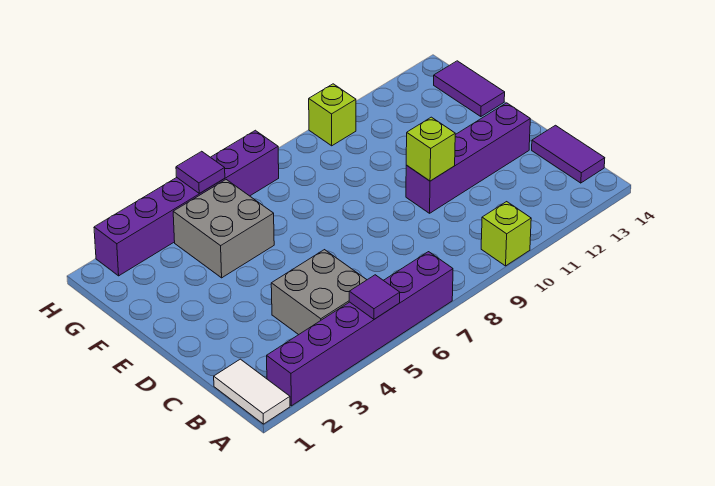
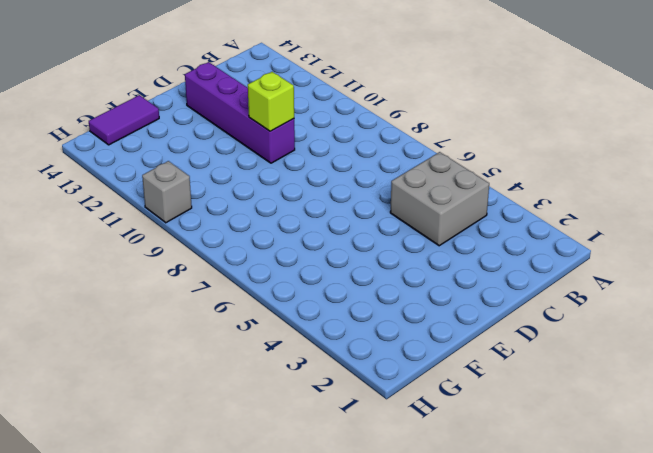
grey brick H10 level 1 -> lime brick H10 level 1
none -> white tile A1:B1 level 1
none -> purple brick A2:A7 level 1
none -> lime brick A10 level 1

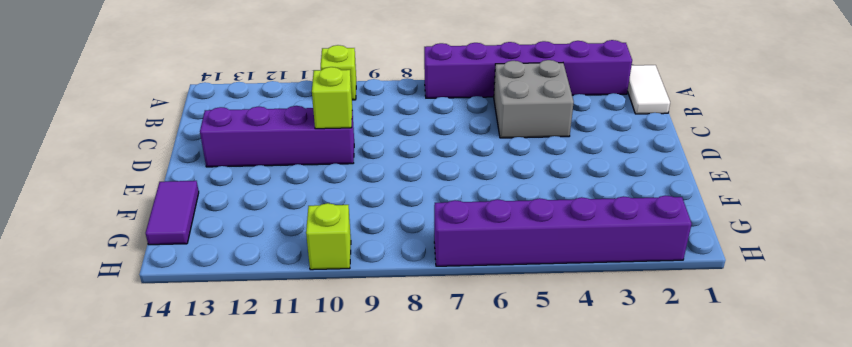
none -> purple tile B14:C14 level 1
none -> grey brick F4:G5 level 1
none -> purple tile A5 level 2

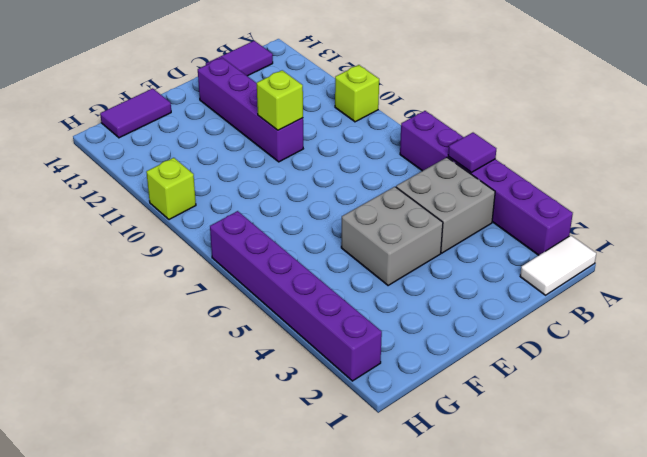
grey brick D4:E5 level 1 -> grey brick F4:G5 level 1
none -> purple tile H5 level 2

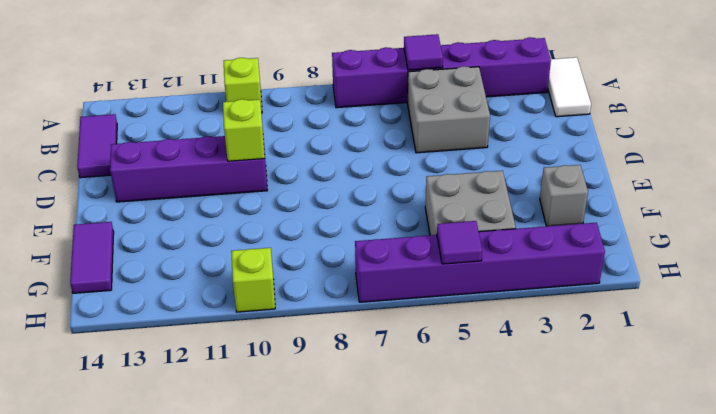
grey brick F2 level 1 -> none

